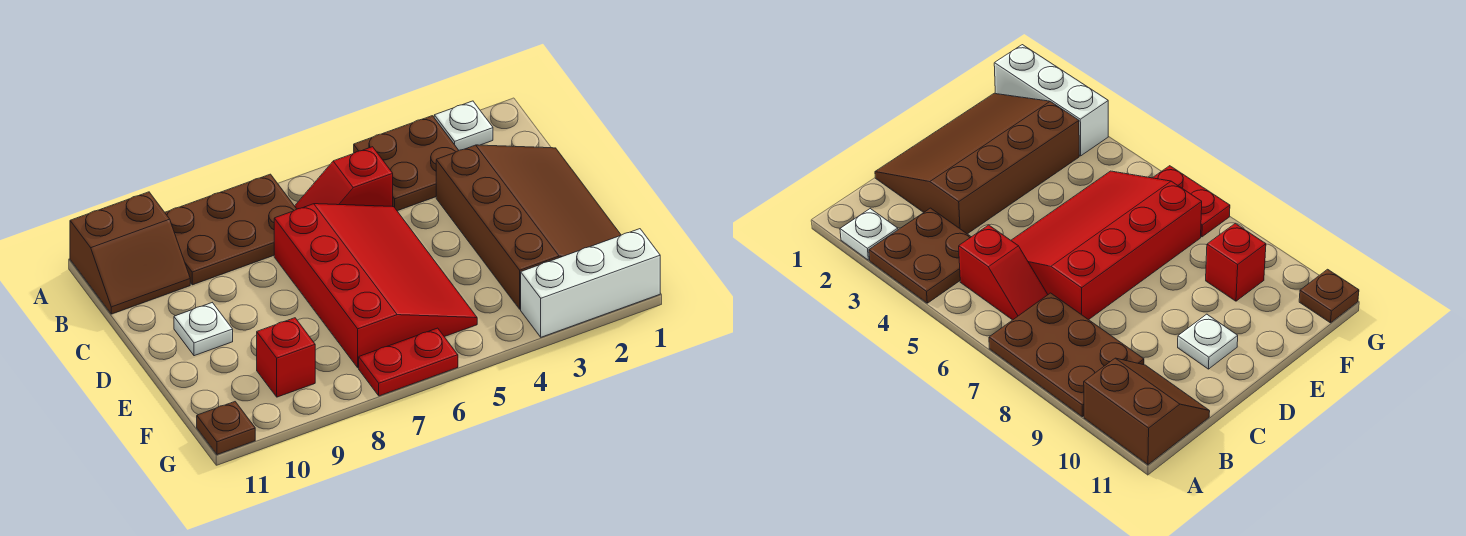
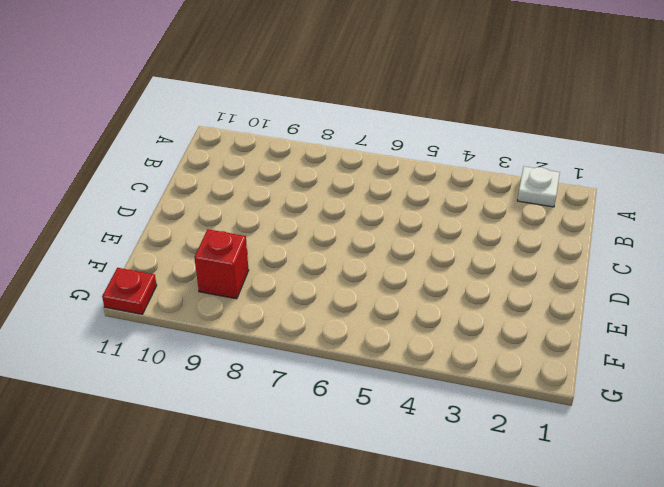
red plate G11 level 1 -> brown plate G11 level 1
none -> brown plate A3:B4 level 1
none -> brown plate A7:B9 level 1
none -> brown slope A10:B11 level 1 top A

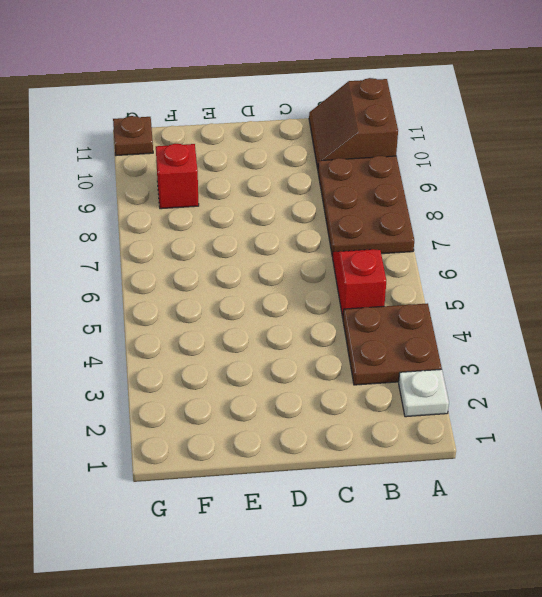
none -> brown slope C1:F3 level 1 top 3
none -> red slope C5:F7 level 1 top 7
none -> white plate D10 level 1

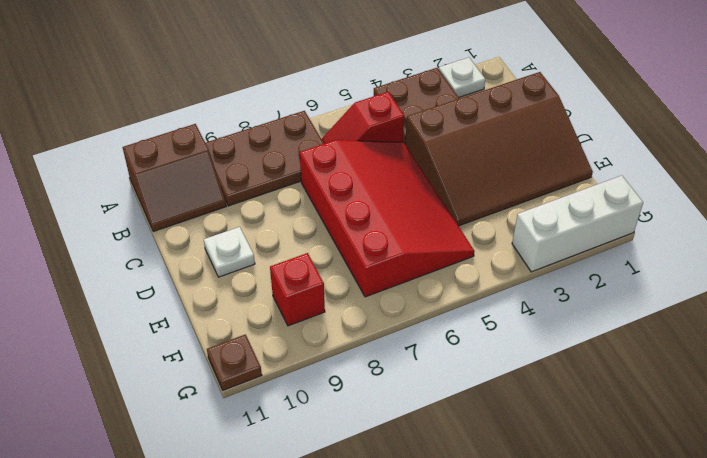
brown slope C1:E4 level 1 top C -> brown slope C1:F3 level 1 top 3
none -> red plate G6:G7 level 1

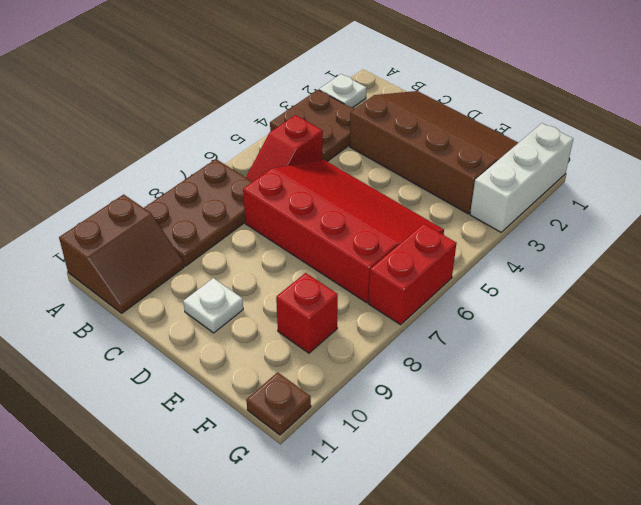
red brick G6:G7 level 1 -> red plate G6:G7 level 1

